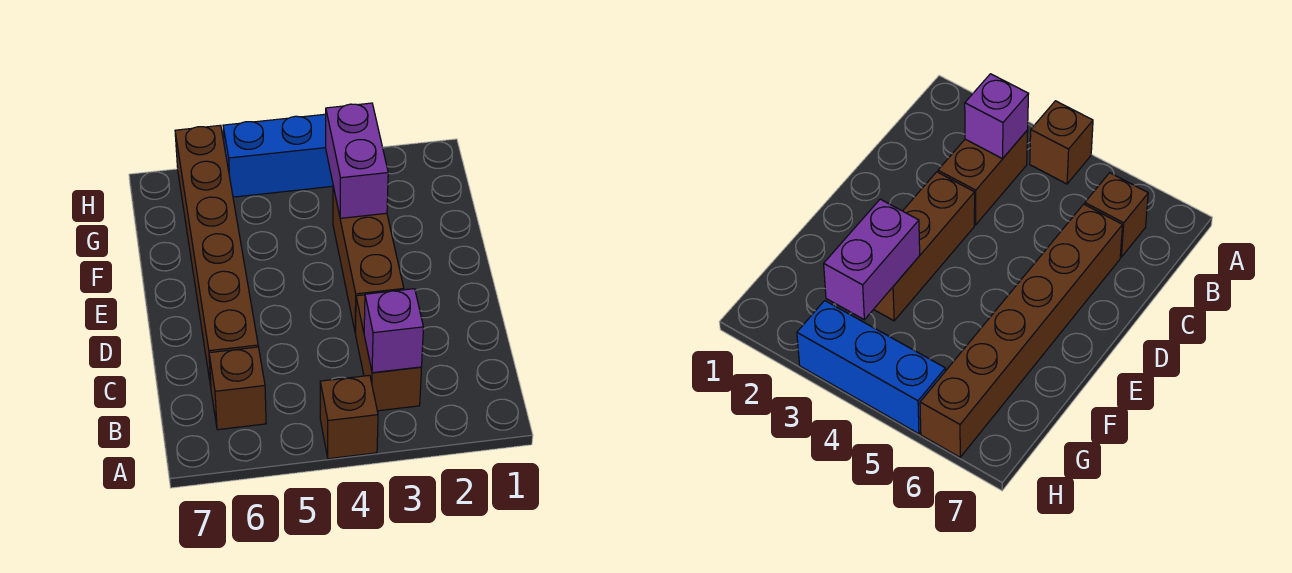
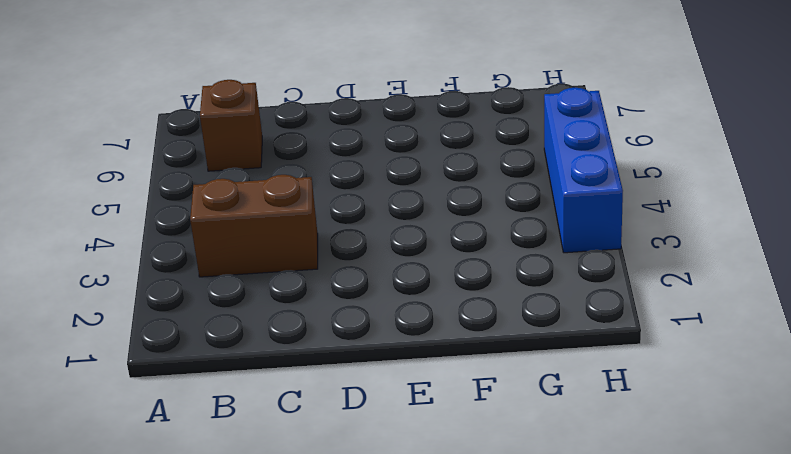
none -> brown brick A4 level 1
none -> brown brick C6:H6 level 1

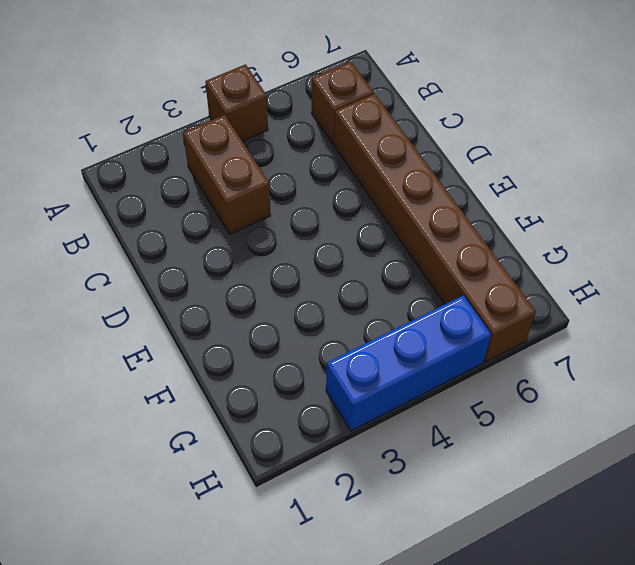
none -> brown brick D3:F3 level 1
none -> purple brick B3 level 2

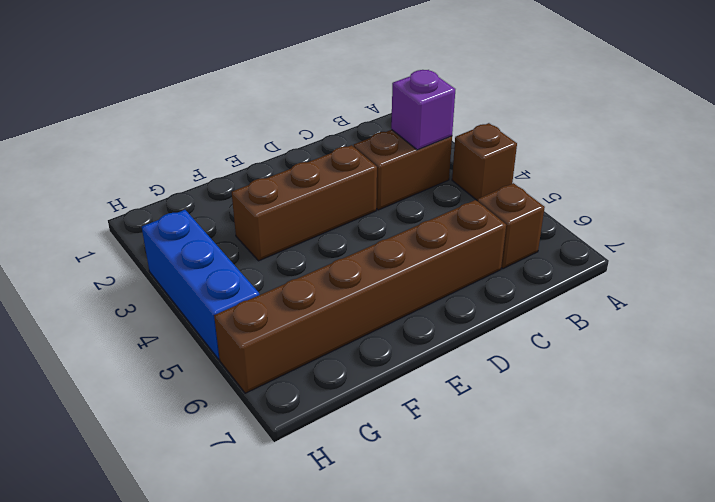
none -> purple brick F3:G3 level 2

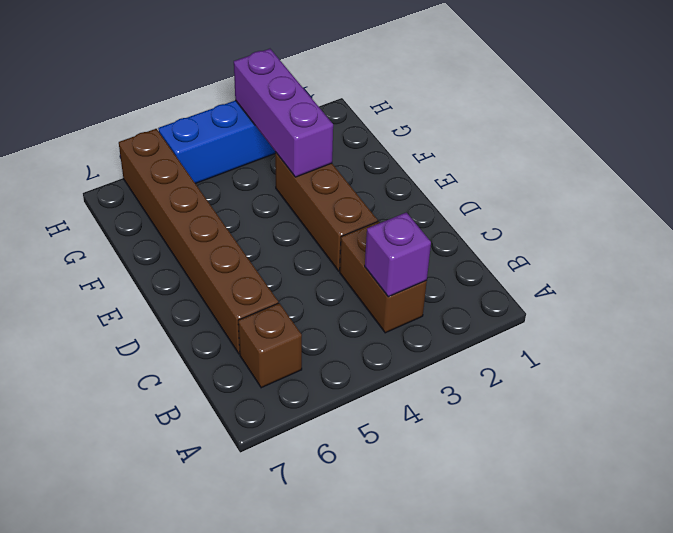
purple brick F3:H3 level 2 -> purple brick F3:G3 level 2
none -> brown brick A4 level 1

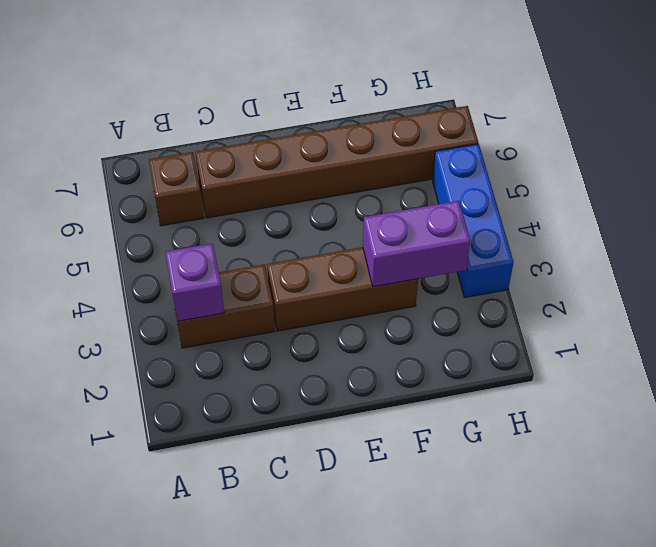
none -> brown brick A4 level 1

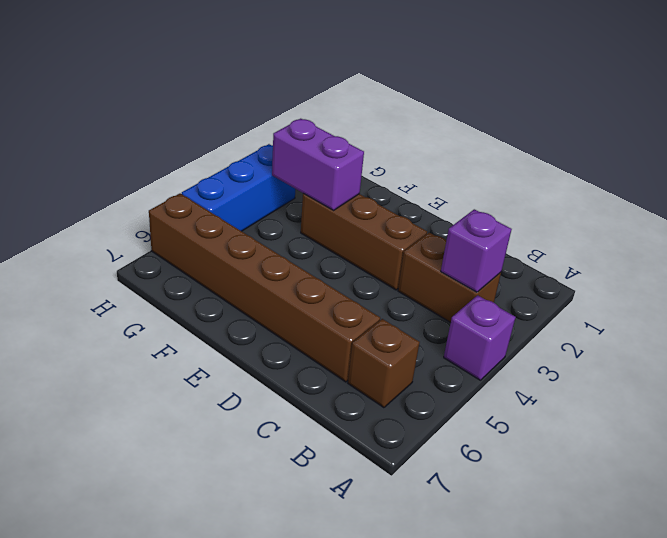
purple brick A4 level 1 -> brown brick A4 level 1

